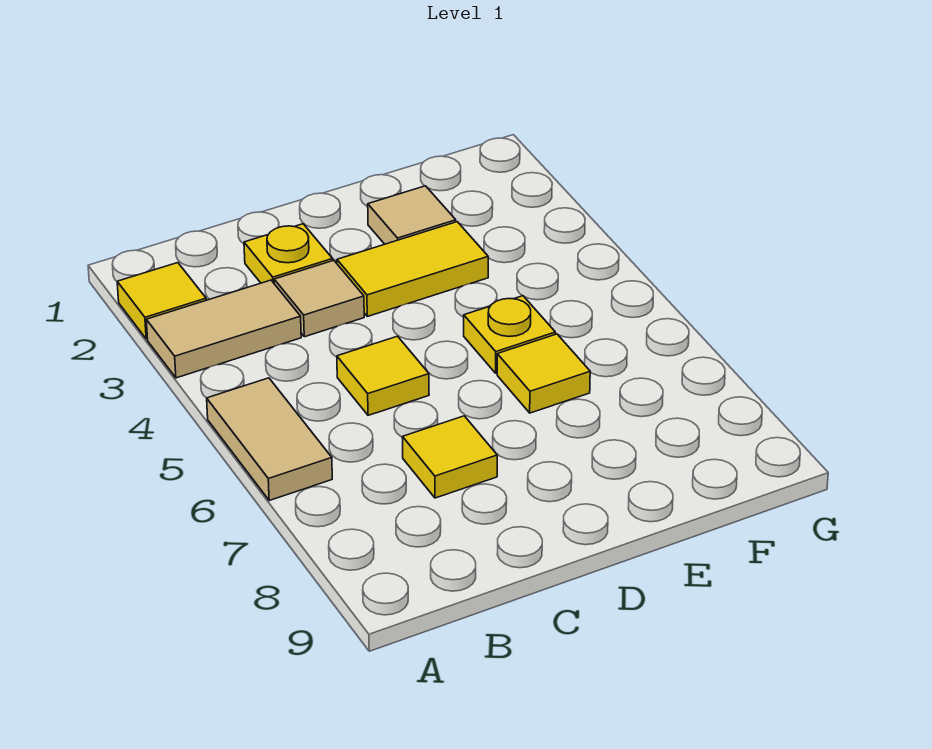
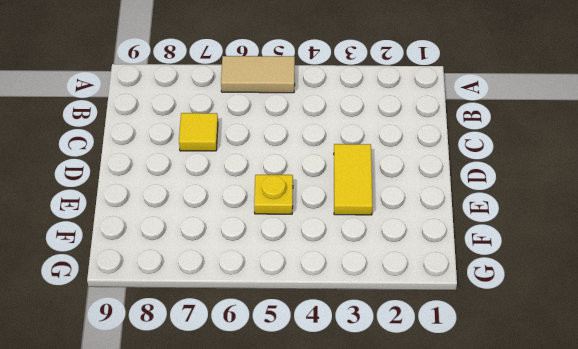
none -> yellow tile A2 level 1
none -> tan tile A3:B3 level 1

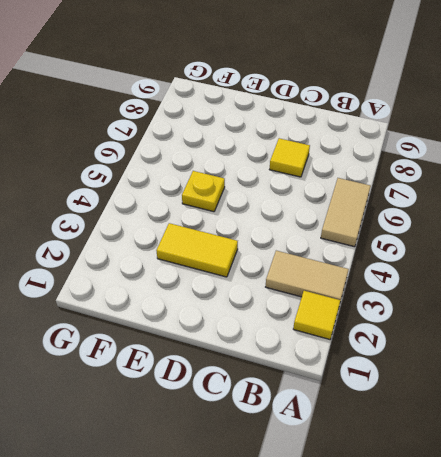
none -> yellow plate C2 level 1
none -> tan tile C3 level 1

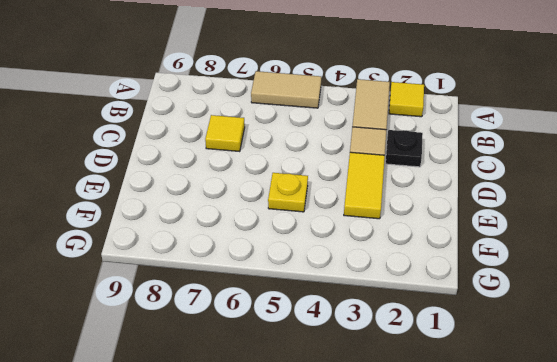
black plate C2 level 1 -> yellow plate C2 level 1
none -> yellow tile C5 level 1
none -> tan tile E2 level 1

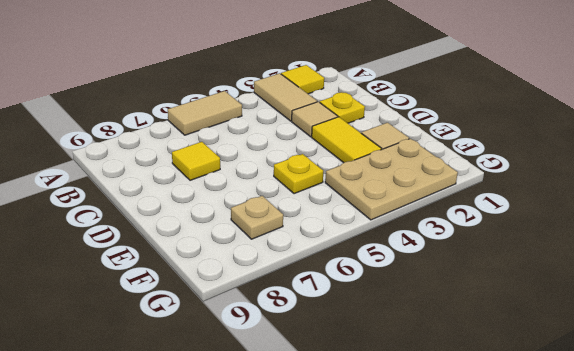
tan plate F2:G4 level 1 -> none
tan plate F7 level 1 -> none
none -> yellow tile C5 level 1
none -> yellow tile E6 level 1

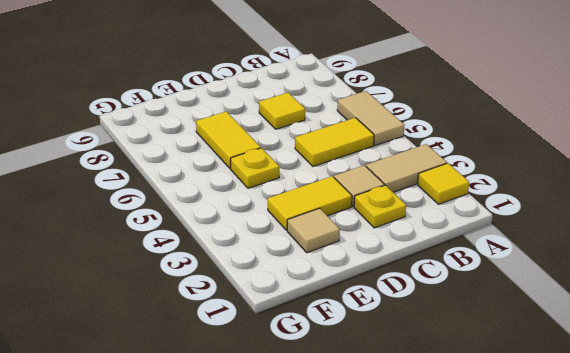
yellow tile B5:C5 level 1 -> yellow tile C5 level 1
yellow tile E6:E7 level 1 -> yellow tile E6 level 1

